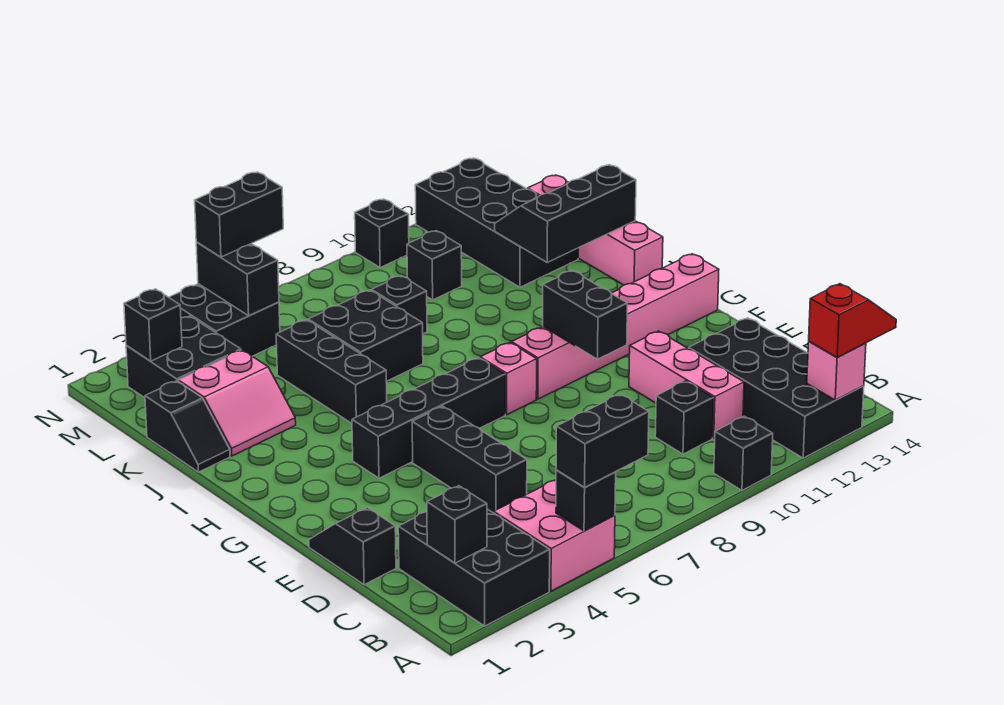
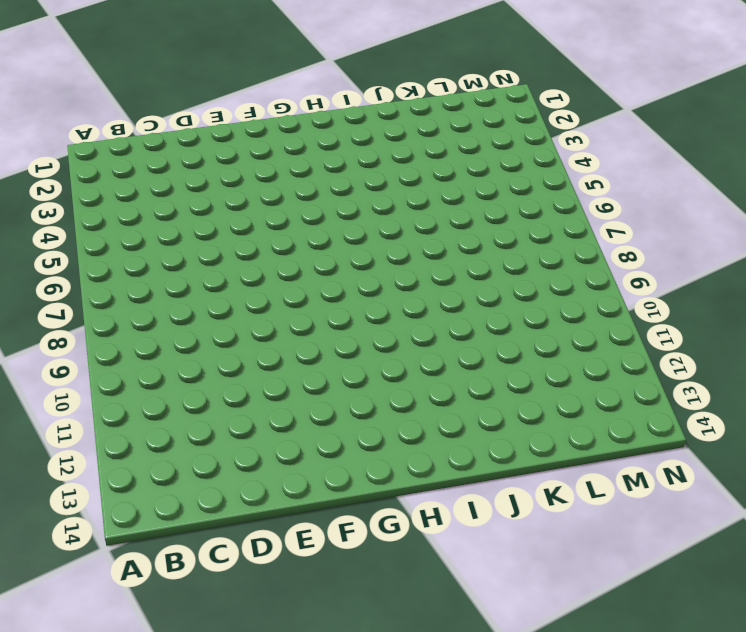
none -> black brick A2:C3 level 1
none -> pink brick A4:B5 level 1
none -> black brick A10 level 1
none -> black brick A12:D13 level 1

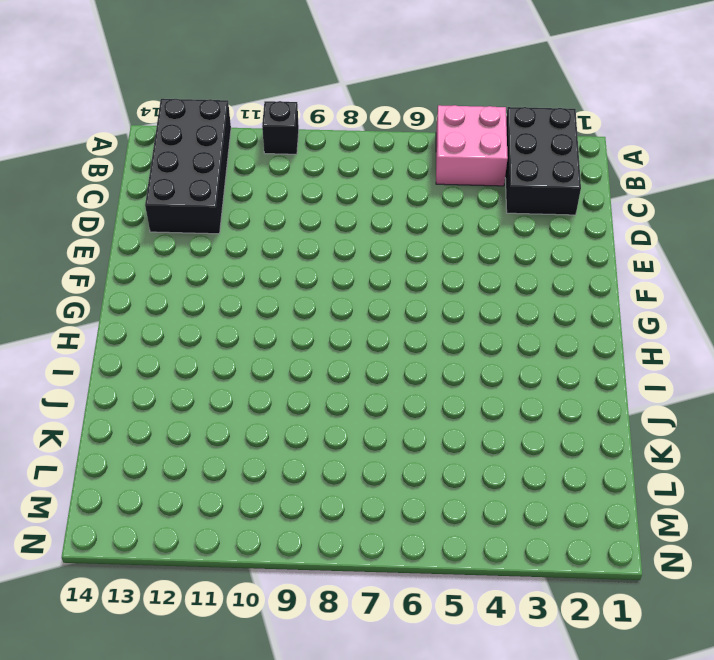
none -> black brick C10 level 1
none -> pink brick C11:E11 level 1
none -> black slope D1:E1 level 1 top D
none -> black brick D5:F5 level 1

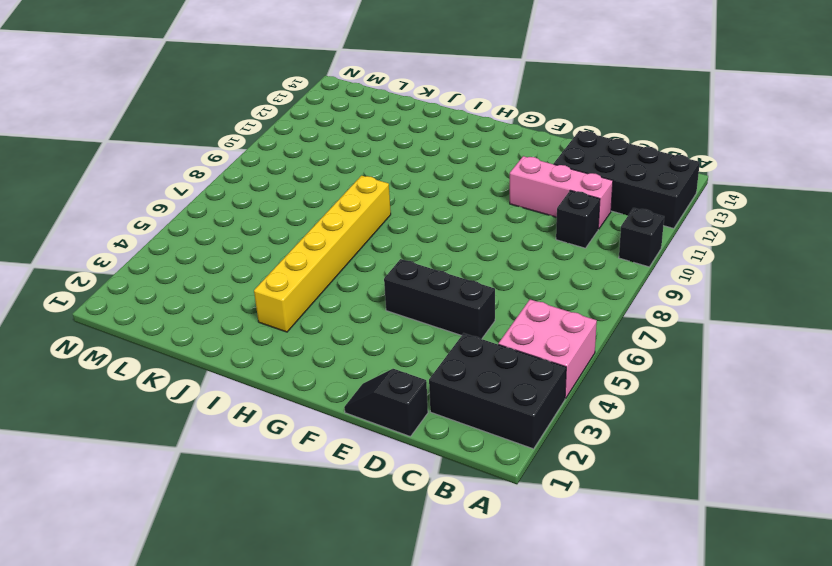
yellow brick I3:I8 level 1 -> black brick I5:K5 level 1
none -> black brick G4:G7 level 1
none -> pink brick G8 level 1
none -> pink brick G9:G14 level 1
none -> pink brick I14:L14 level 1

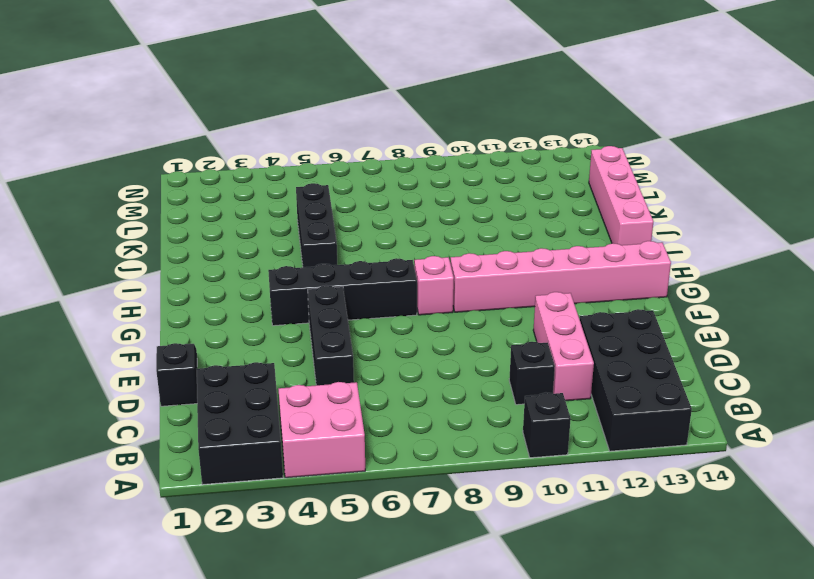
none -> black slope J1:K1 level 1 top K
none -> pink slope J2:K3 level 1 top K
none -> black brick J6:K7 level 1
none -> black brick K8 level 1

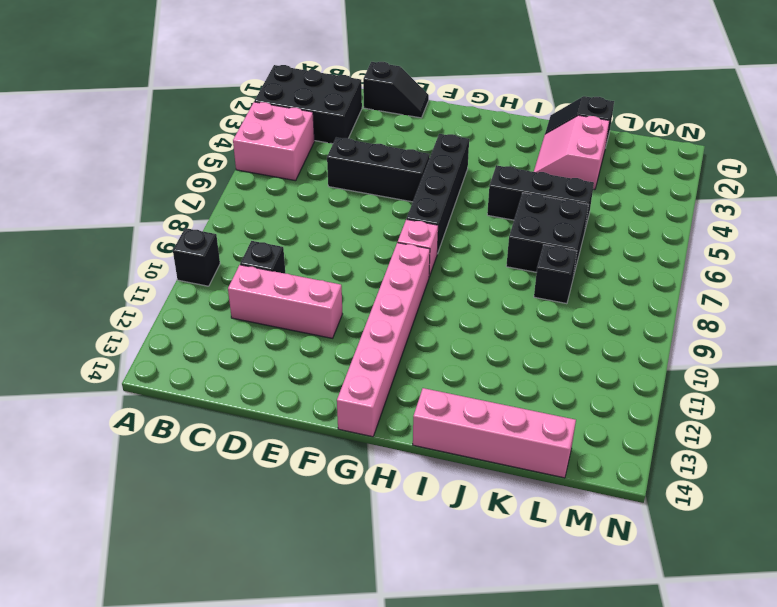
none -> black brick A12:D13 level 1
none -> black brick K12:N13 level 1
none -> black brick L2:M3 level 1
none -> black brick L10 level 1

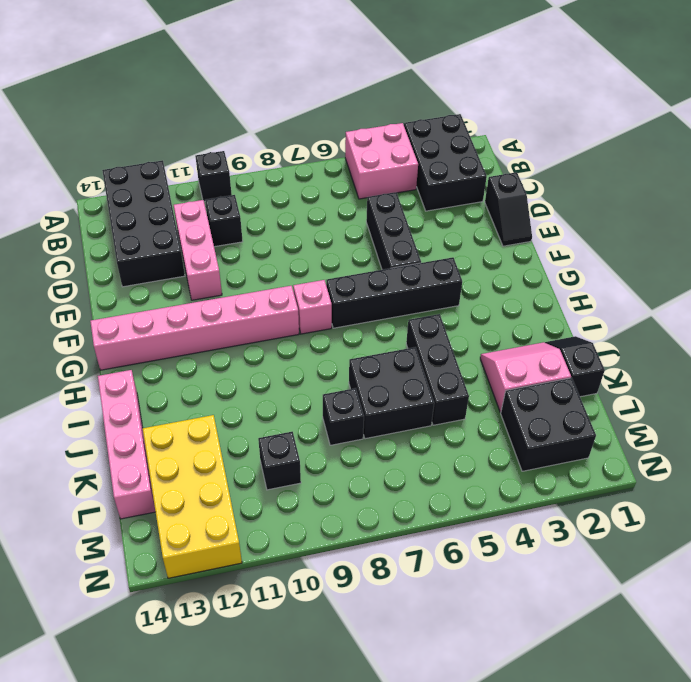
yellow brick K12:N13 level 1 -> black brick K12:N13 level 1
none -> black brick M4:N5 level 1
none -> black brick N10 level 1
none -> black brick A5 level 2
none -> pink brick A13 level 2

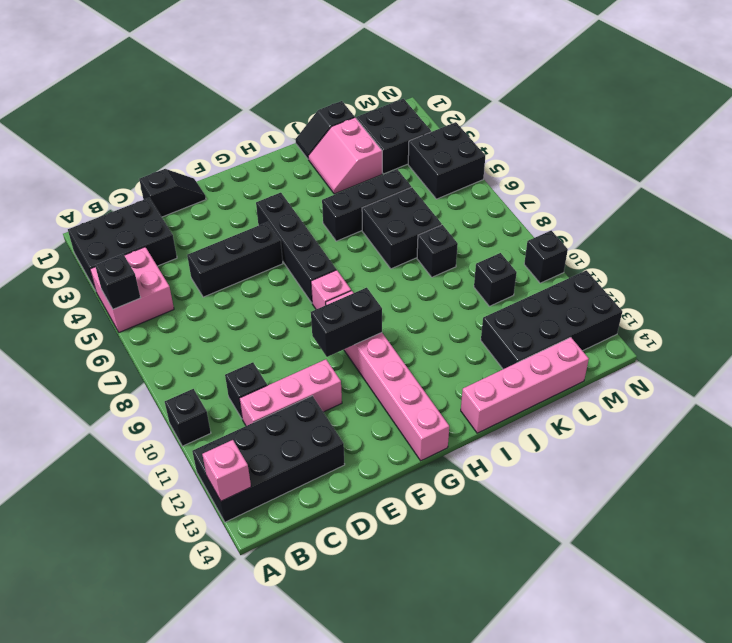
none -> black brick B2 level 2
none -> black slope J12:K14 level 2 top J
none -> black brick M2 level 2
none -> black brick M5:N5 level 2

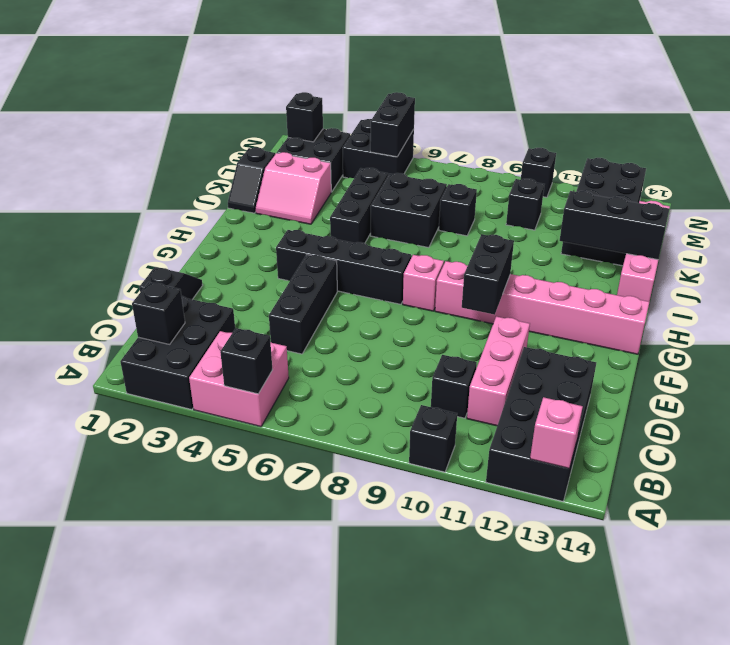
none -> black brick A5:A6 level 3
none -> red slope A13:A14 level 3 top 13
none -> black brick N5:N6 level 3

